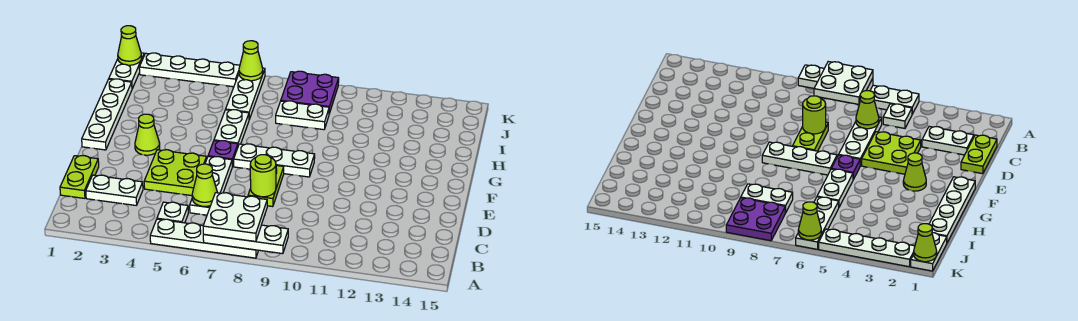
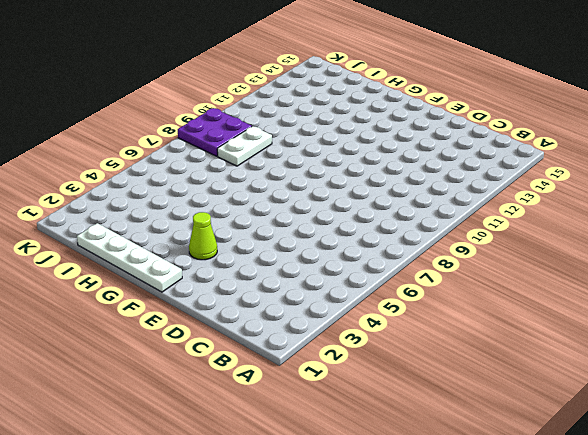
none -> white plate A5:A8 level 1
none -> white plate B5 level 1
none -> lime plate C1:D1 level 1

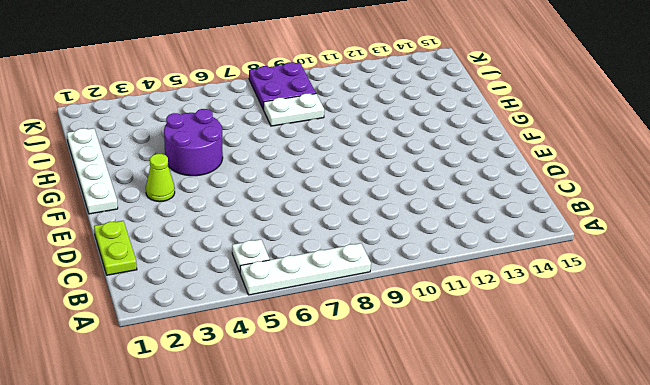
purple round brick G4:H5 level 1 -> none
none -> white plate C2:C3 level 1
none -> white plate C6:E6 level 1
none -> lime plate D4:E5 level 1

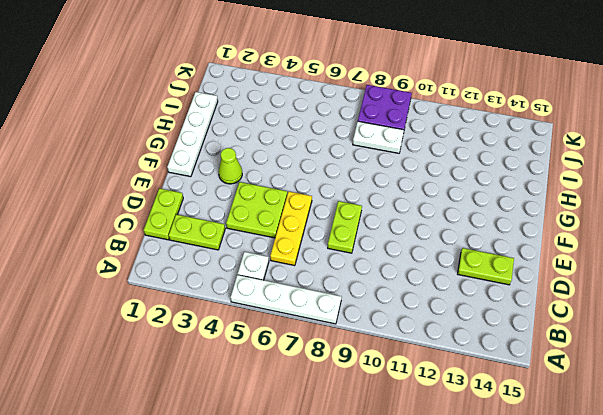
lime plate C2:C3 level 1 -> white plate C2:C3 level 1
yellow plate C6:E6 level 1 -> white plate C6:E6 level 1
lime plate D13:D14 level 1 -> none
none -> purple plate F6 level 1
none -> white plate F7:F9 level 1
none -> white plate G6:H6 level 1

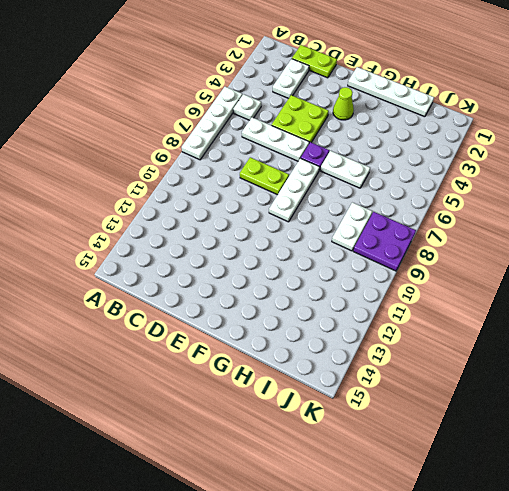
none -> white plate I6:K6 level 1
none -> white plate J1:K1 level 1
none -> white plate K2:K5 level 1

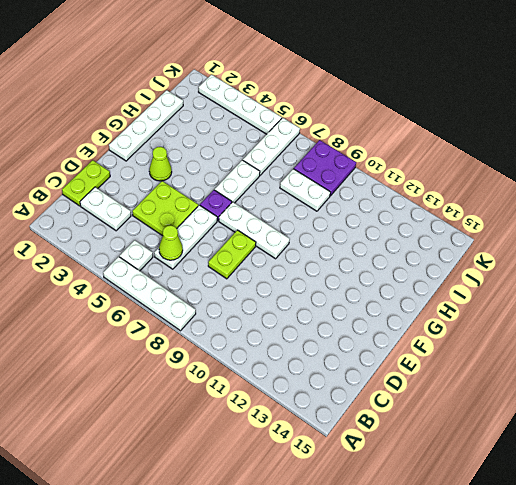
none -> white plate J1:K1 level 1
none -> white plate A7:A9 level 2
none -> lime round brick D8 level 2

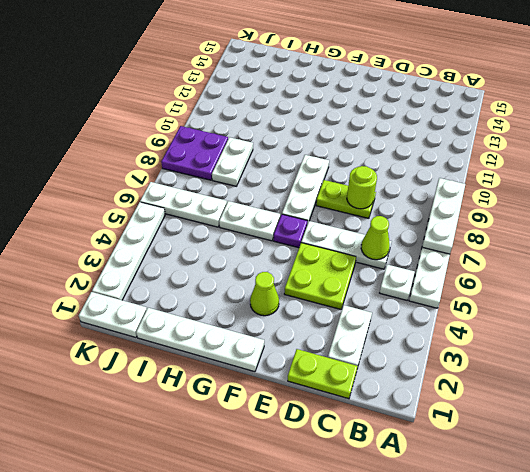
none -> lime cone K1 level 2
none -> lime cone K6 level 2
none -> white plate A7:B8 level 3

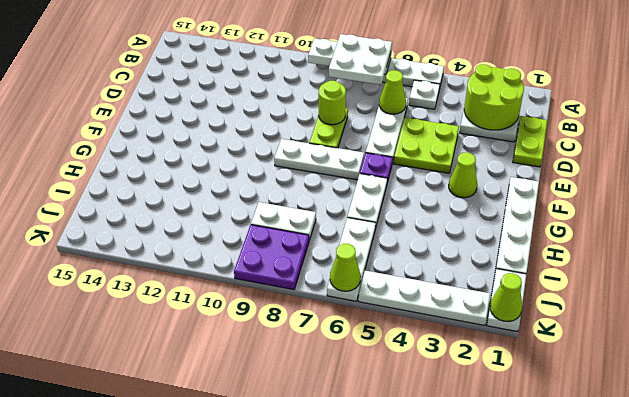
lime round brick B2:C3 level 2 -> none

